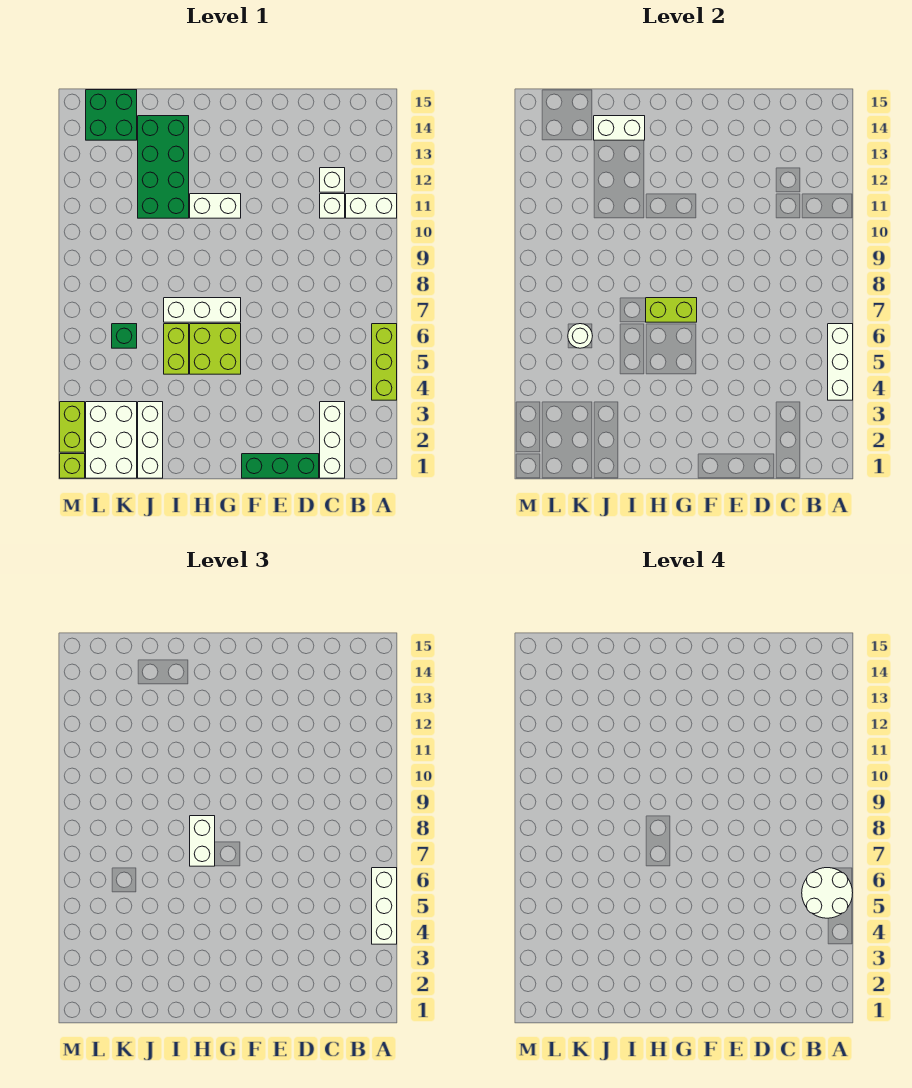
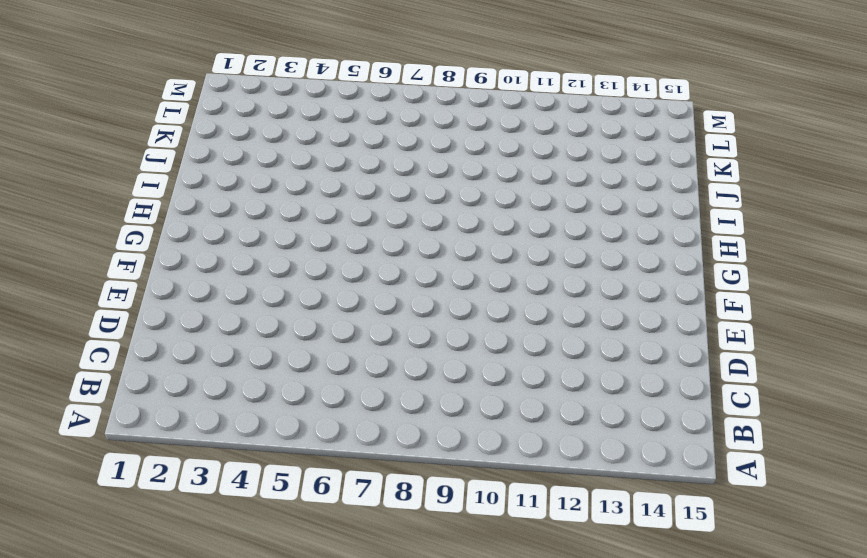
none -> lime brick A4:A6 level 1
none -> white brick A11:B11 level 1
none -> white brick C1:C3 level 1

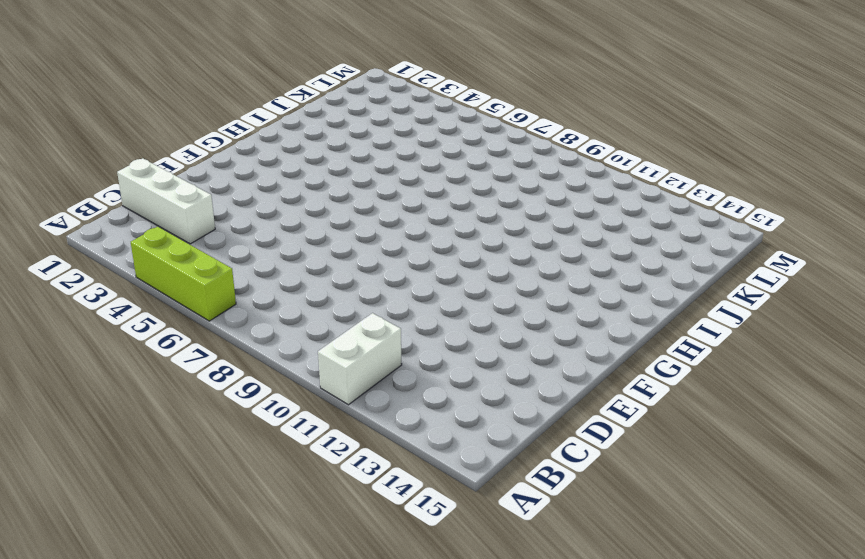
none -> white brick C11 level 1
none -> white brick C12 level 1
none -> green brick D1:F1 level 1

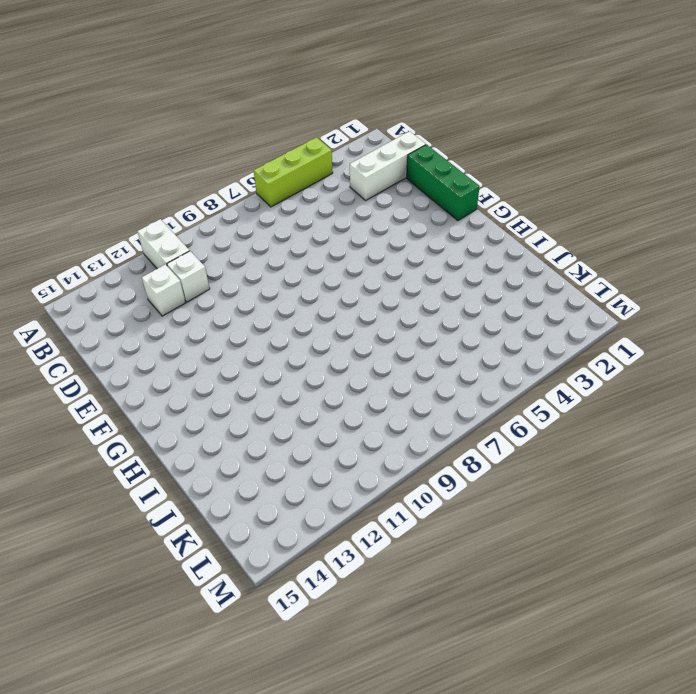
none -> lime brick G5:H6 level 1
none -> white brick G7:I7 level 1
none -> white brick G11:H11 level 1

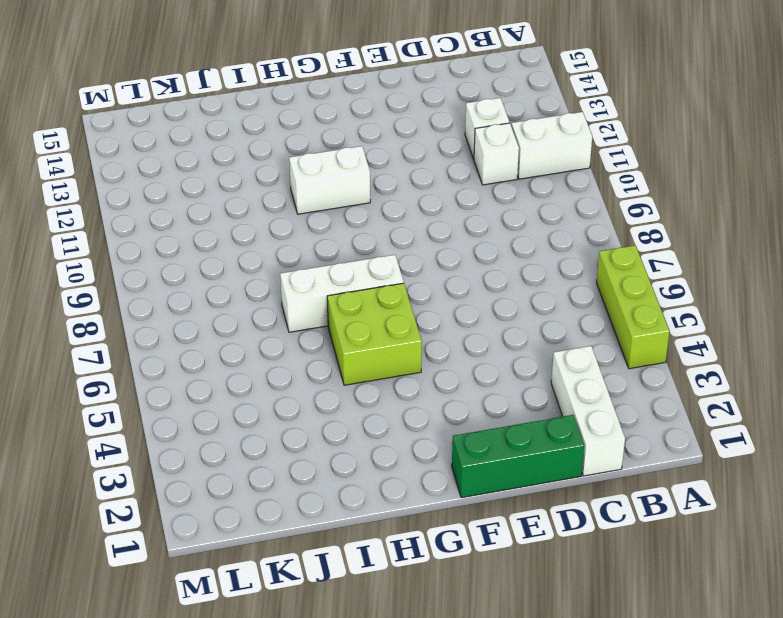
none -> lime brick I5:I6 level 1
none -> green brick I11:J14 level 1
none -> white brick J1:J3 level 1

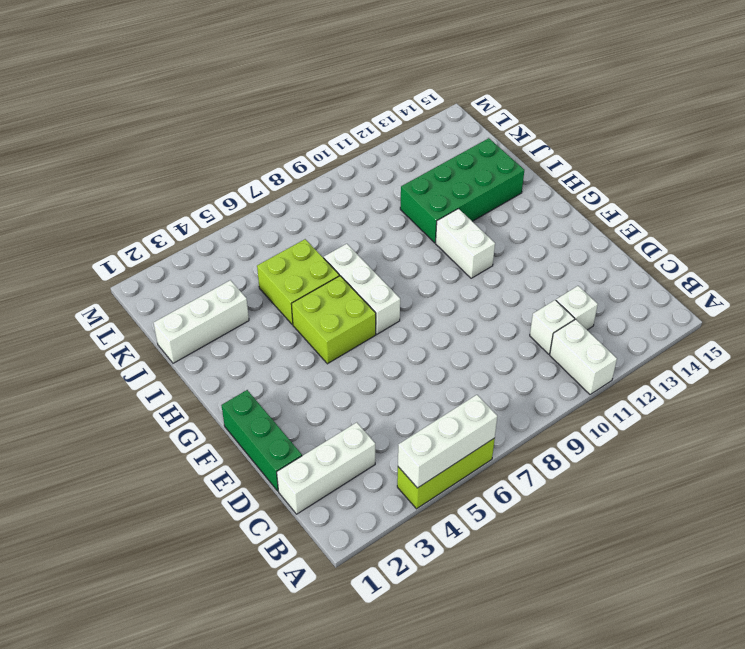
lime brick I5:J6 level 1 -> lime brick I5:I6 level 1
none -> white brick K1:L3 level 1
none -> green brick K6 level 1
none -> green brick K14:L15 level 1

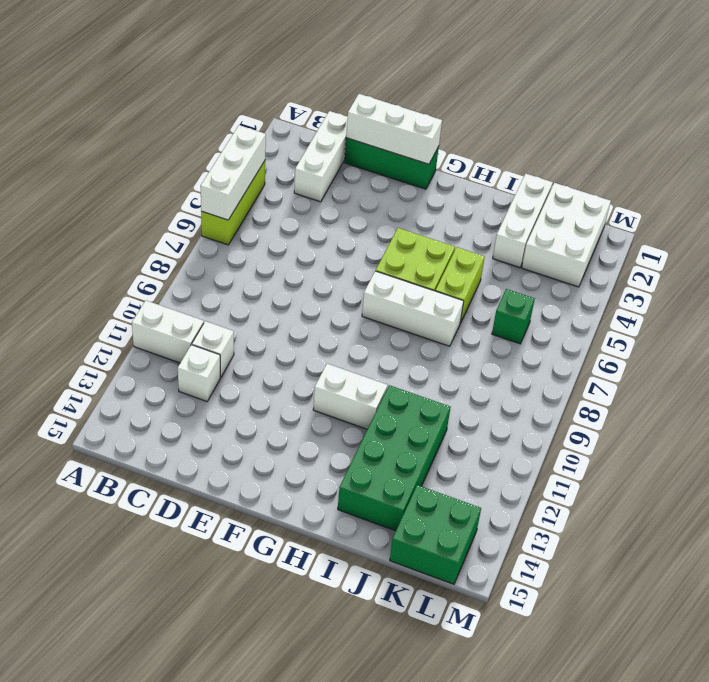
white brick D1:F1 level 2 -> white brick A4:A6 level 3
none -> lime brick M1 level 1
none -> lime brick M2:M3 level 1
none -> lime brick G7:H7 level 2

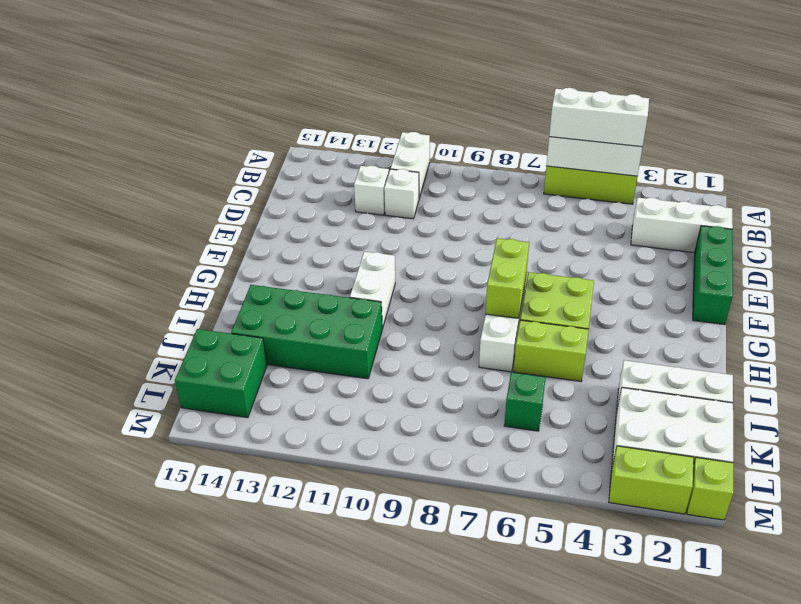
none -> white brick I14:J14 level 2
none -> white round brick K6 level 2
none -> white brick H7:H8 level 3

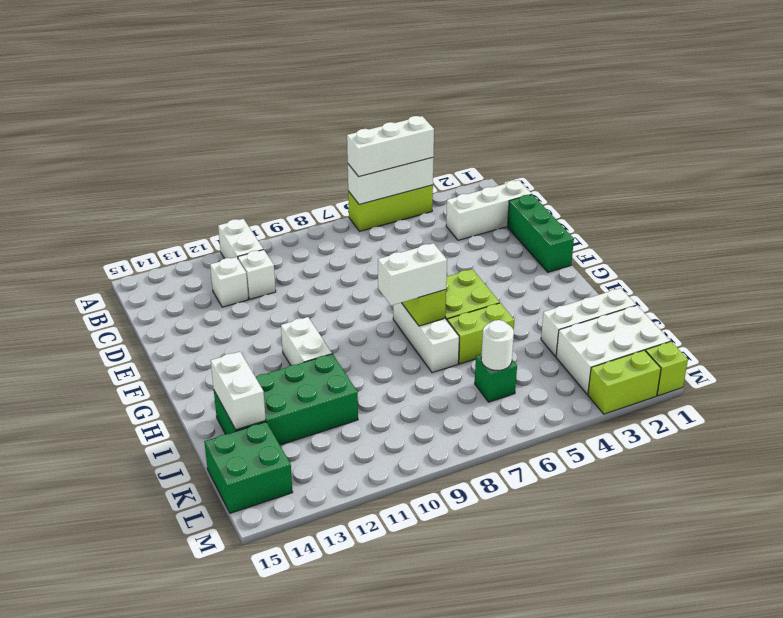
none -> white round brick A5:B6 level 4

